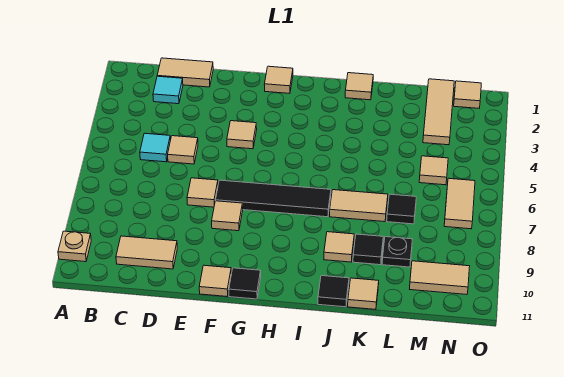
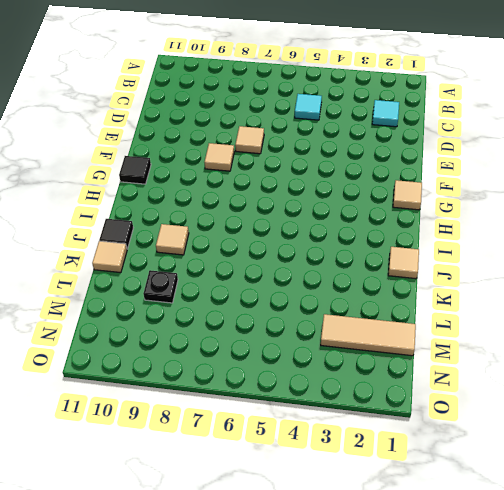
none -> tan plate A10 level 1
none -> tan tile C1:D1 level 1
none -> tan tile C10:D10 level 1

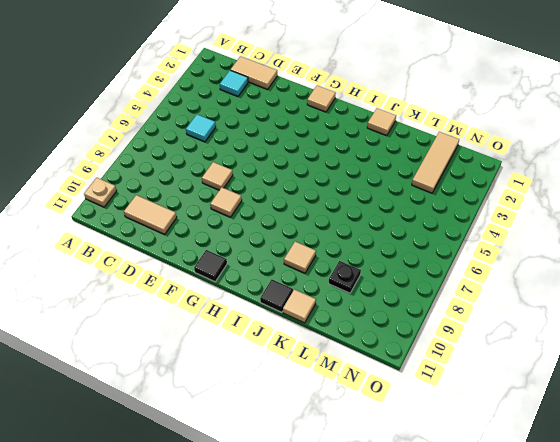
none -> tan tile D5 level 1
none -> tan tile F4 level 1
none -> black tile F7:I7 level 1

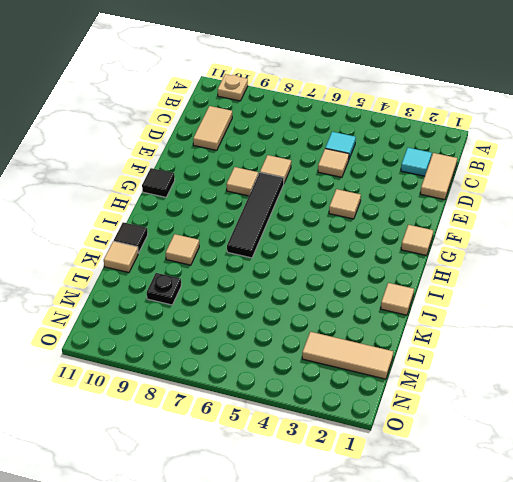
none -> tan tile F11 level 1
none -> tan tile J7:K7 level 1
none -> black tile K9 level 1

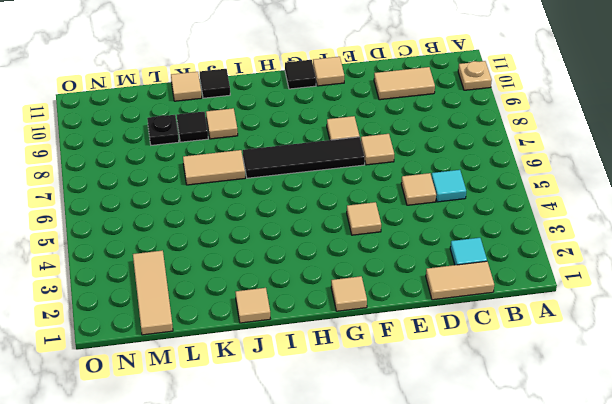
none -> black tile L7 level 1
none -> tan tile M5 level 1
none -> tan tile M10:N10 level 1

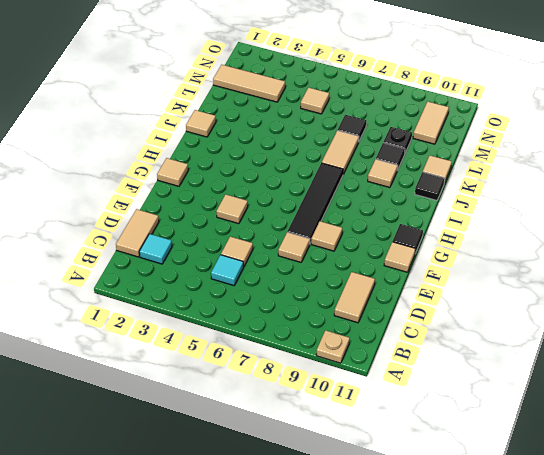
none -> tan tile N1 level 1
none -> tan tile N6:N7 level 1

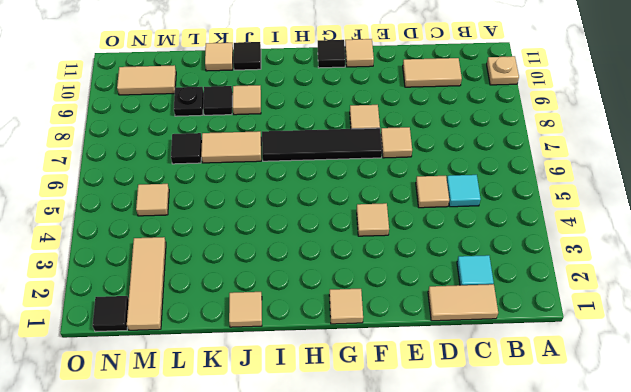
black tile N1 level 1 -> tan tile N1 level 1
none -> tan tile N6:N7 level 1

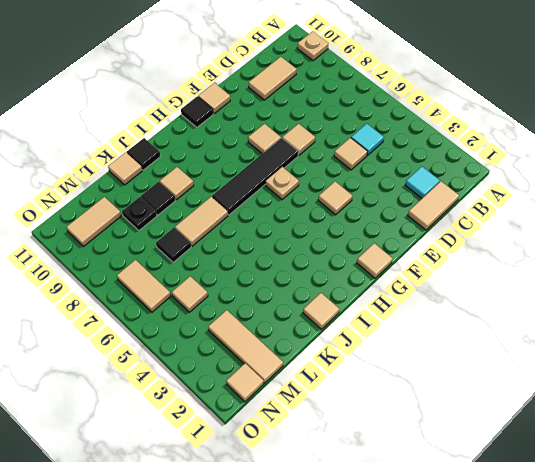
tan plate G6 level 1 -> none

